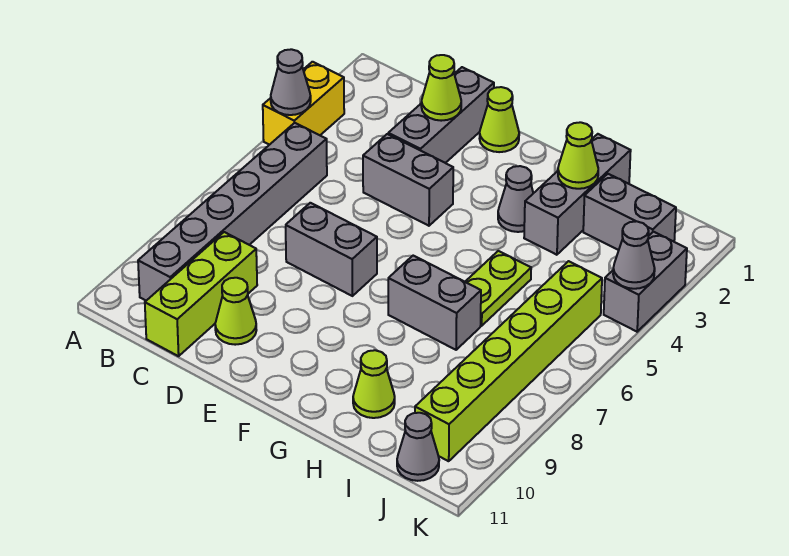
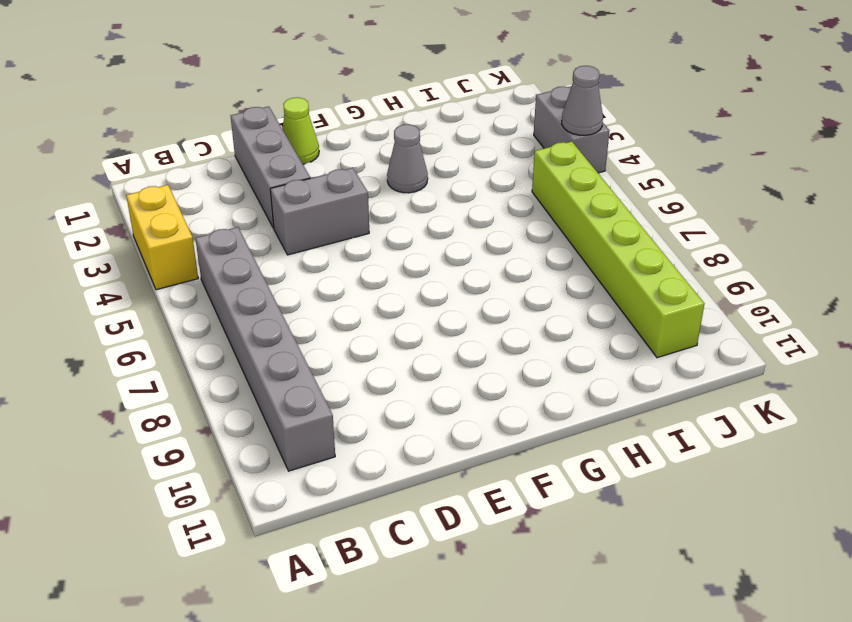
none -> lime brick C9:C11 level 1
none -> grey brick D7:E7 level 1
none -> lime cone D10 level 1

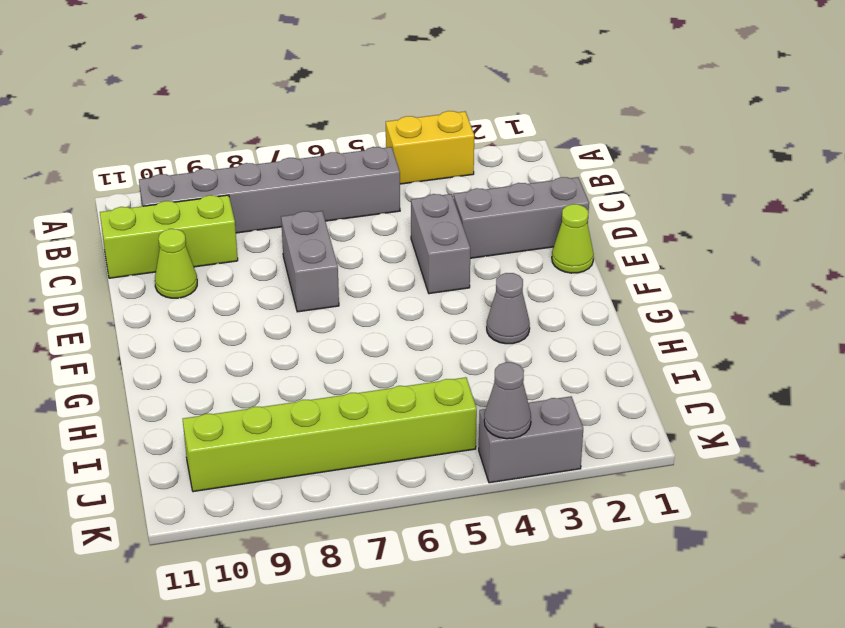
none -> grey brick G7:H7 level 1
none -> grey brick H1:H3 level 1
none -> lime plate H5:H6 level 1

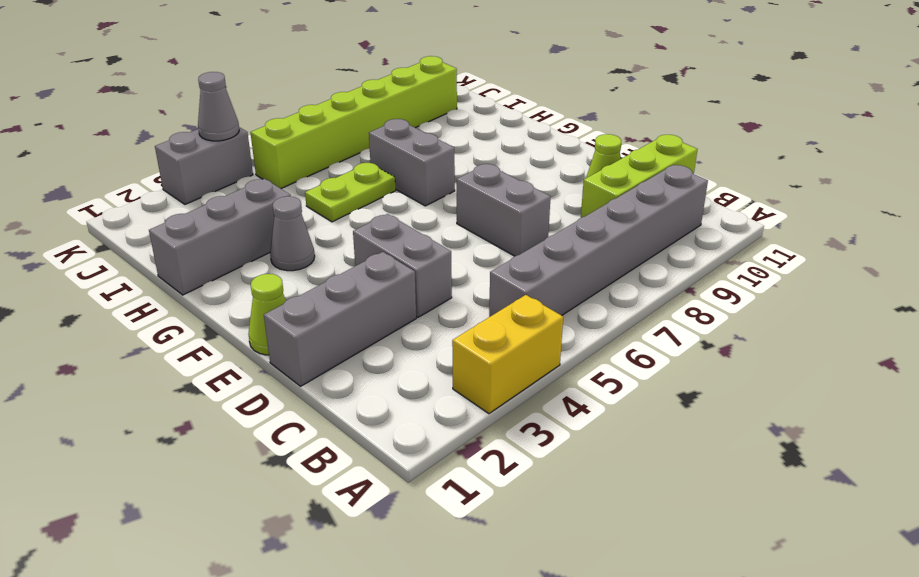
none -> lime cone H10 level 1
none -> grey brick I2:J2 level 1
none -> grey cone J11 level 1

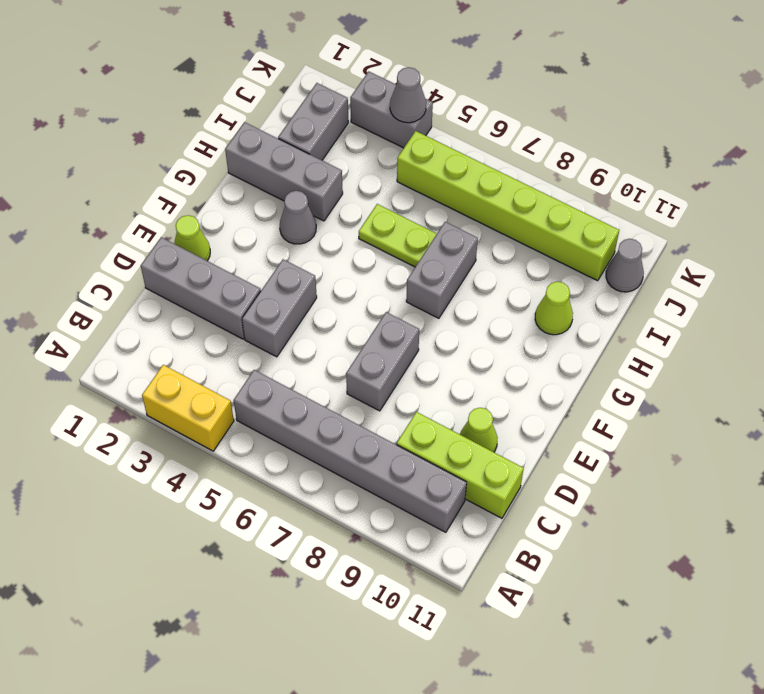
none -> grey cone A4 level 2
none -> lime cone D2 level 2
none -> lime cone H2 level 2

